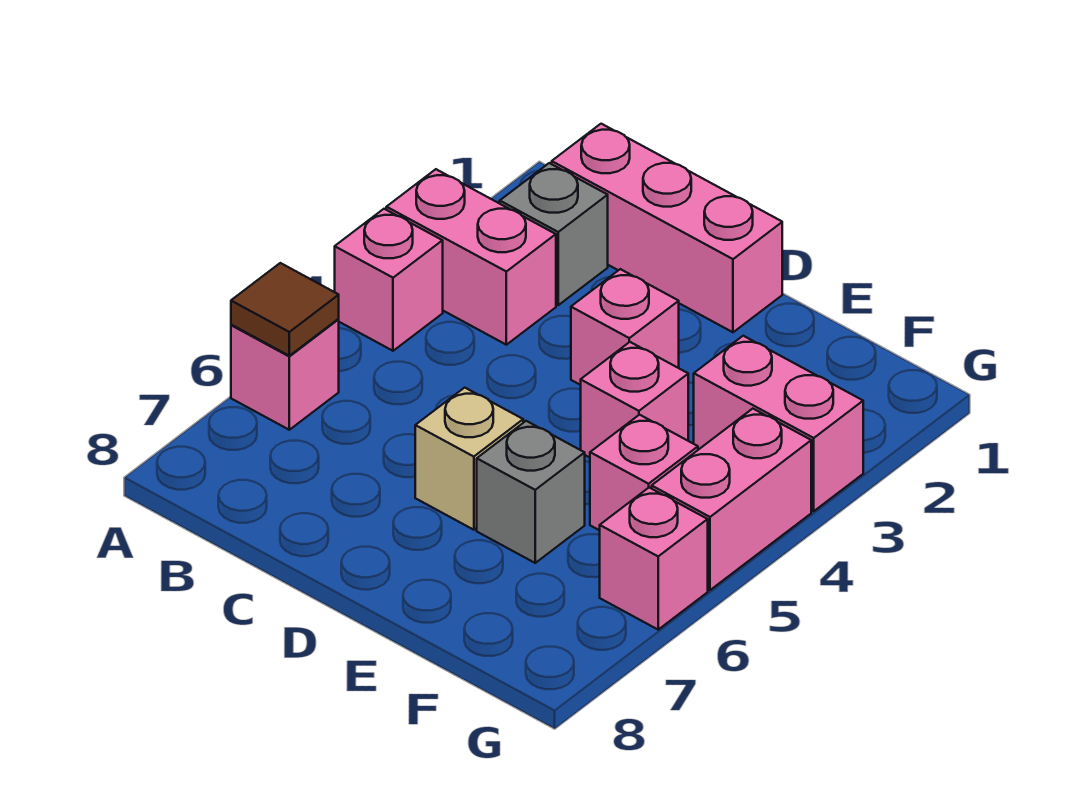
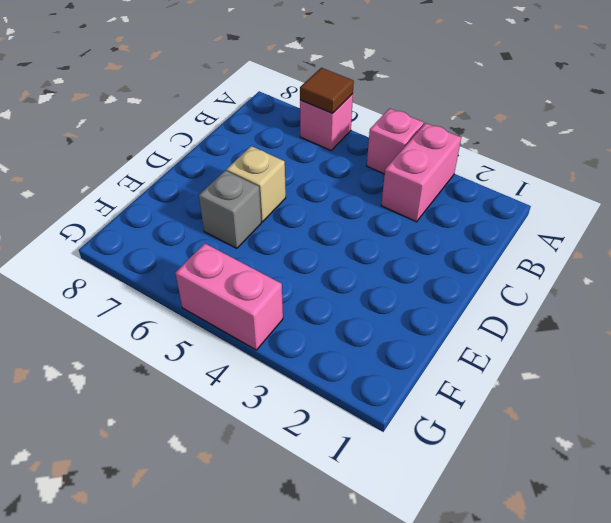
none -> pink brick B1:D1 level 1
none -> grey brick B2 level 1
none -> pink brick D3 level 1

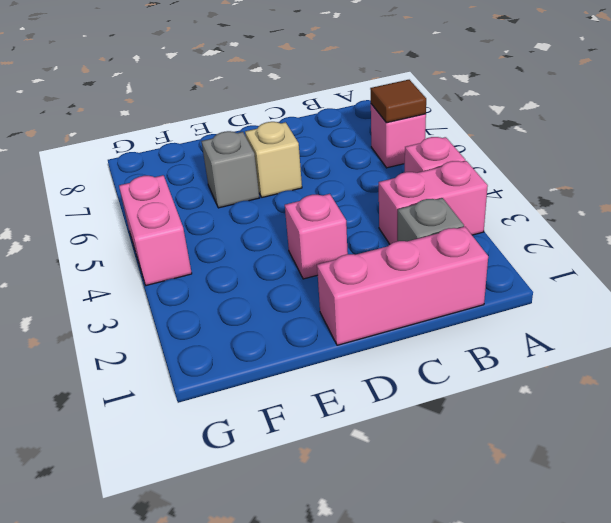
none -> pink brick E4 level 1
none -> pink brick F3:G3 level 1
none -> pink brick F5 level 1

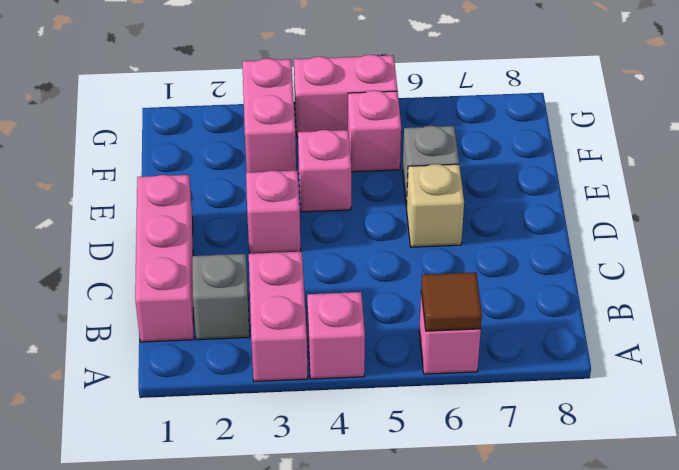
none -> pink brick G6 level 1

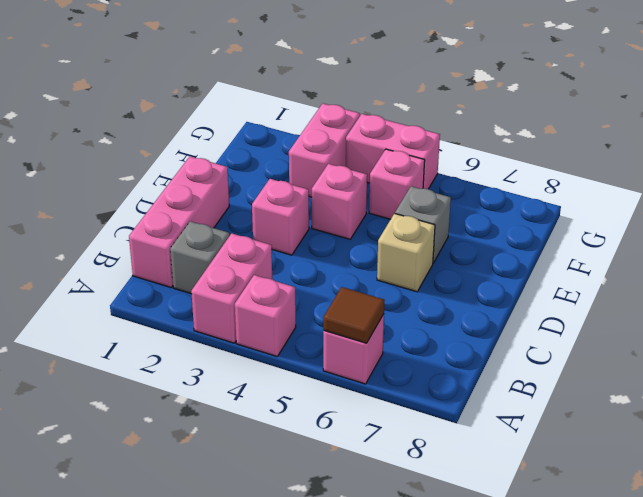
none -> pink brick G6 level 1

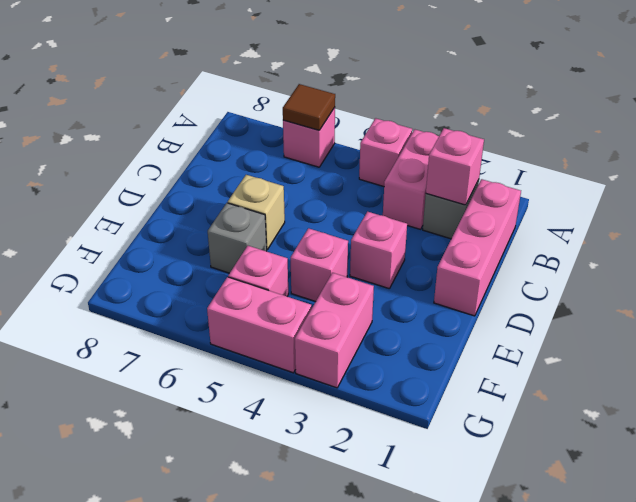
pink brick B2 level 2 -> pink brick G6 level 1

